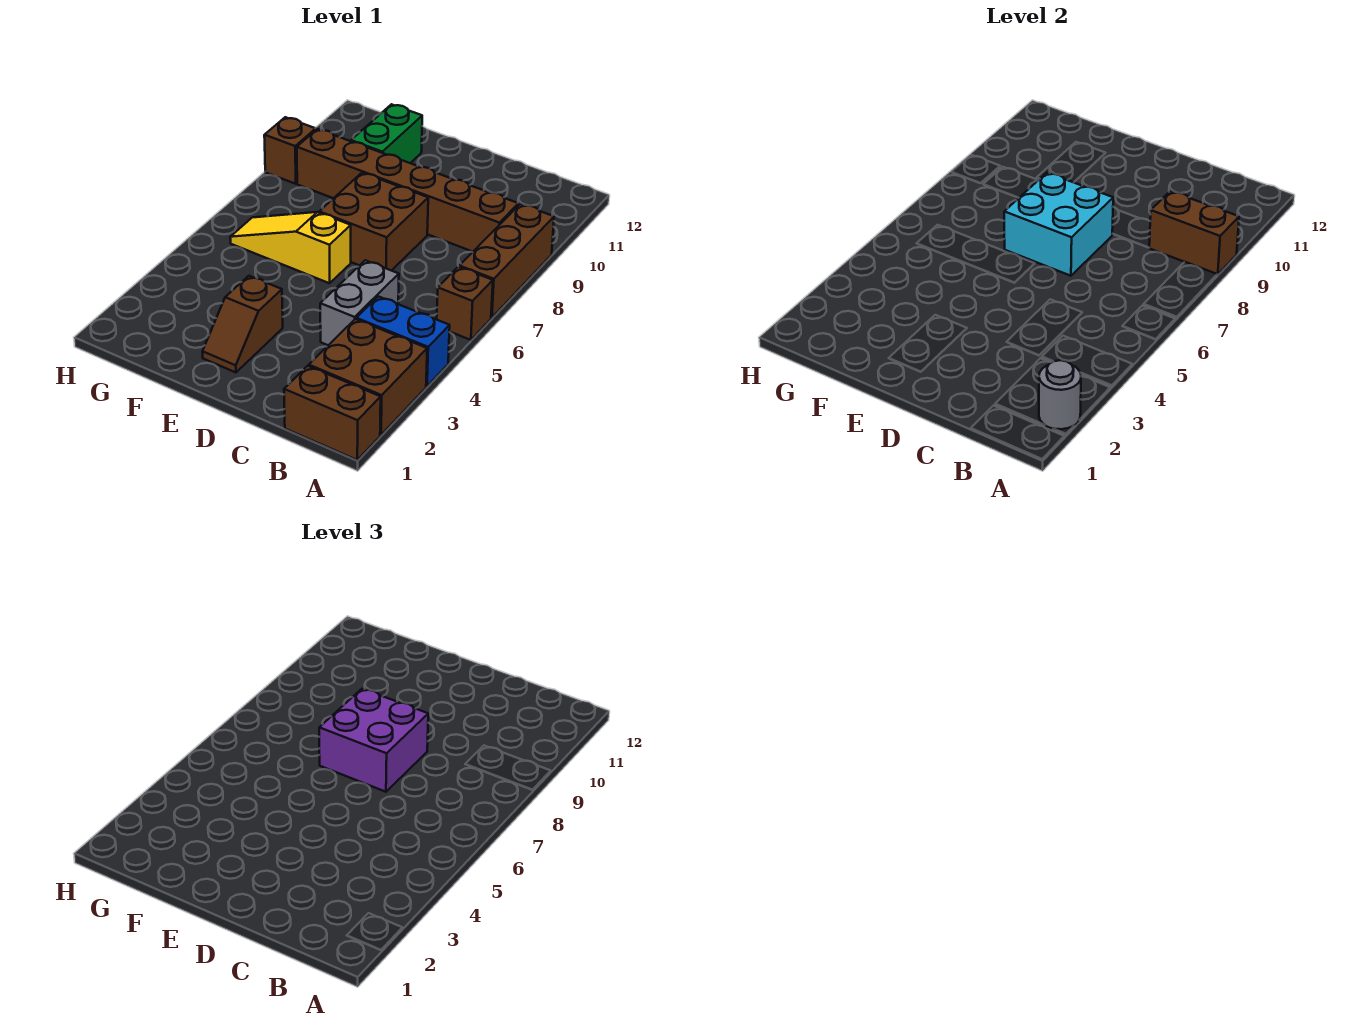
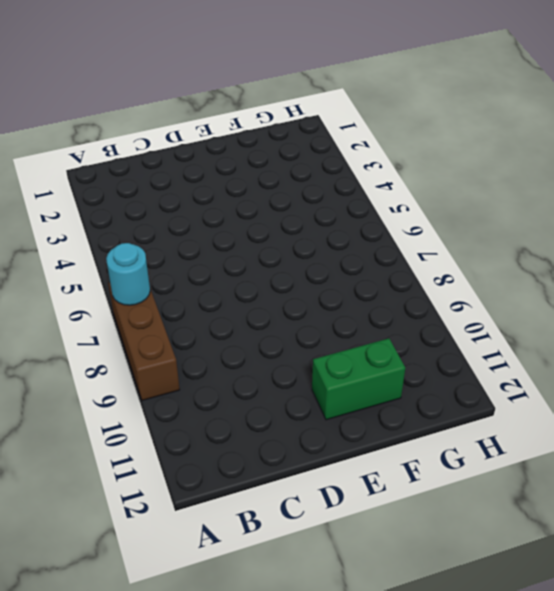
cyan round brick A7 level 2 -> none
green brick E11:F11 level 1 -> green brick F10:F11 level 1
none -> brown brick A1:B1 level 1
none -> brown brick A2:B3 level 1
none -> blue brick A4:B4 level 1

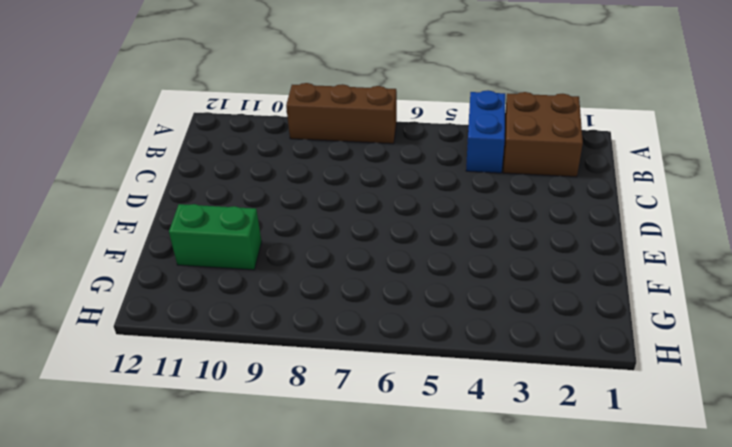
none -> brown brick A1:B1 level 1
none -> brown brick A6 level 1
none -> brown brick B9:G9 level 1

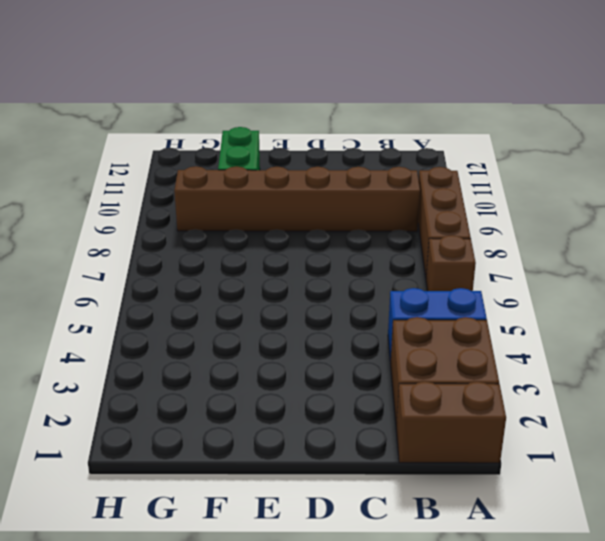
none -> grey brick C4:C5 level 1
none -> brown brick D7:E8 level 1
none -> brown slope E2:E3 level 1 top 3

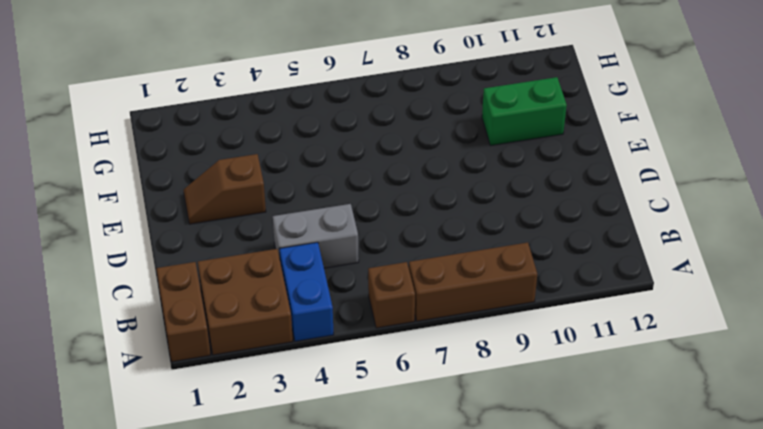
none -> brown brick B9:G9 level 1
none -> brown brick D7:E8 level 1
none -> yellow slope E6:G6 level 1 top E

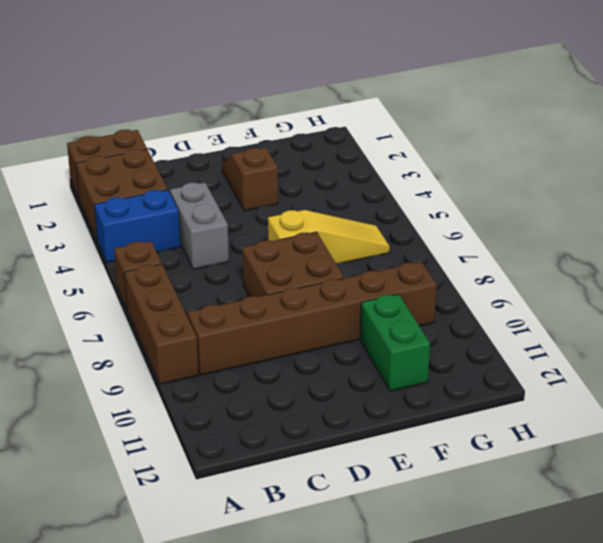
none -> brown brick H9 level 1
none -> grey round brick A2 level 2
none -> brown brick A9:B9 level 2

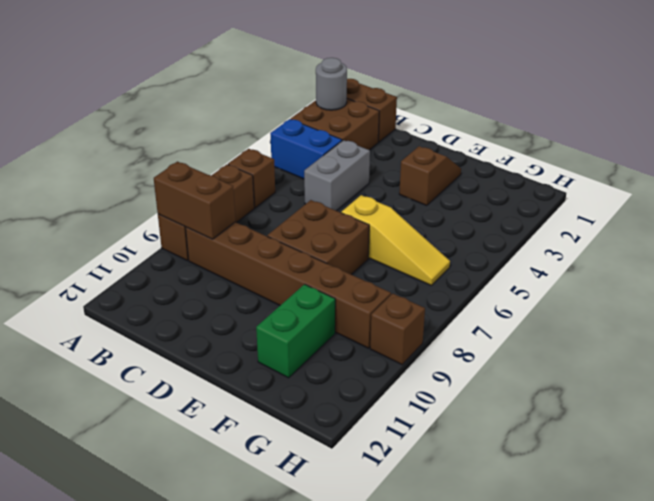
none -> cyan brick D7:E8 level 2
none -> purple brick D7:E8 level 3

